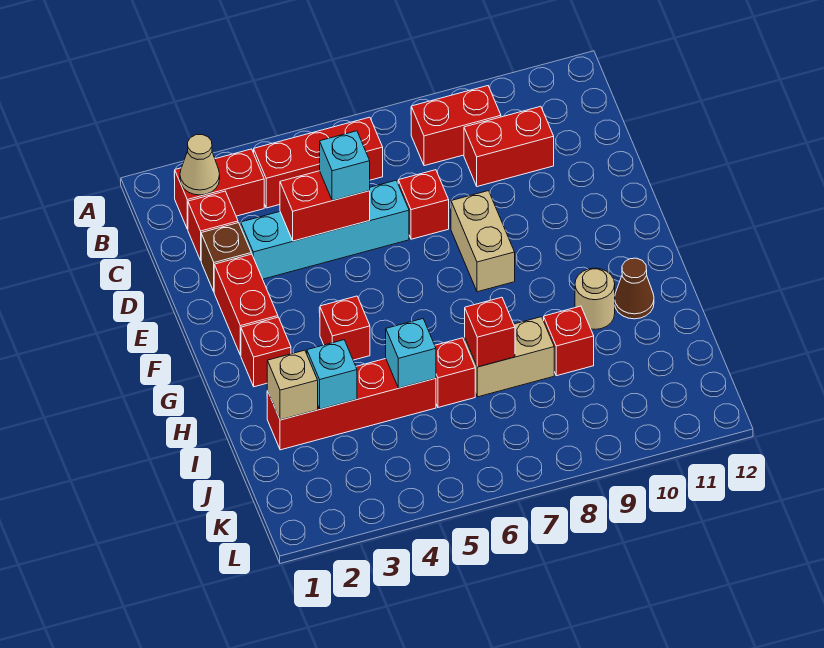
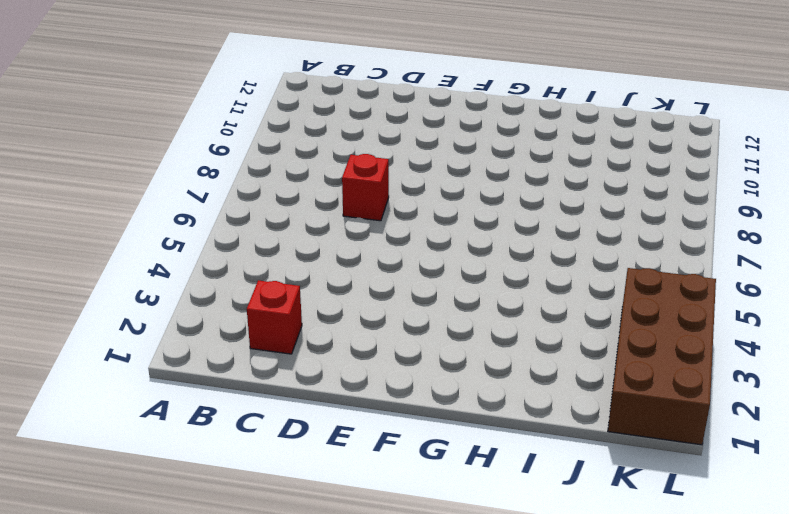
brown brick K1:L4 level 1 -> none
none -> red brick B2:B3 level 1
none -> red brick B4:B6 level 1
none -> red brick B8:B9 level 1

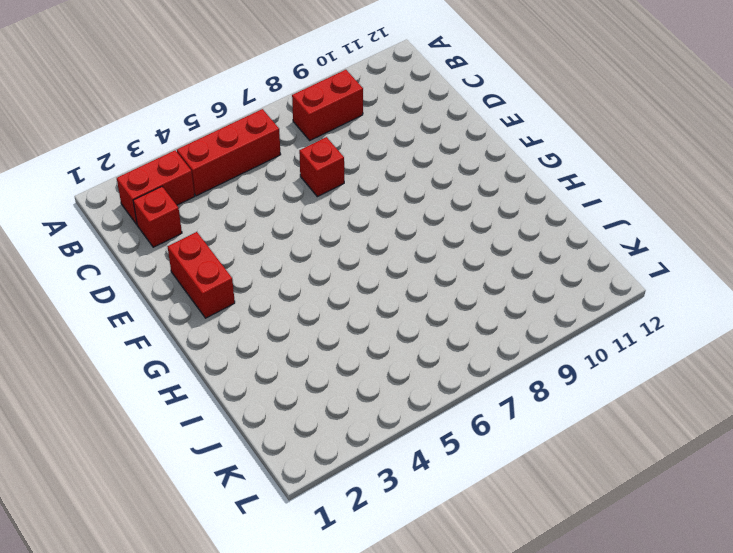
none -> red brick C9:C10 level 1
none -> brown brick D2 level 1
none -> cyan brick D3:D6 level 1

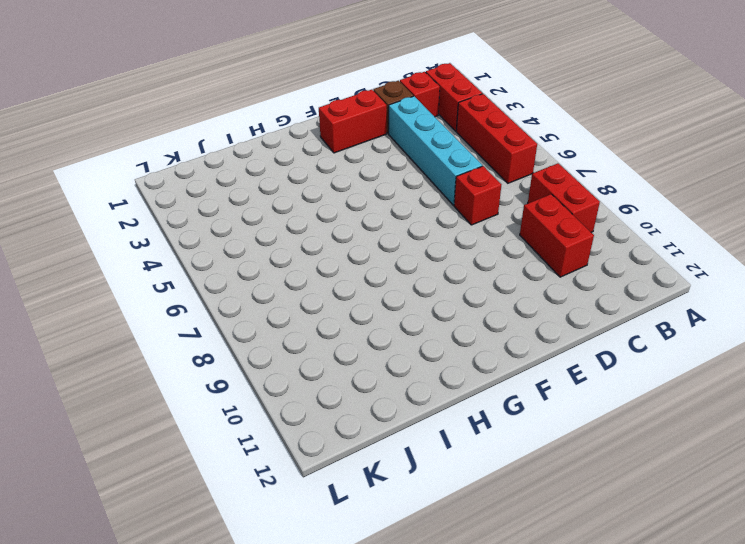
none -> tan brick E8:F8 level 1
none -> red brick G2 level 1
none -> red brick G4 level 1

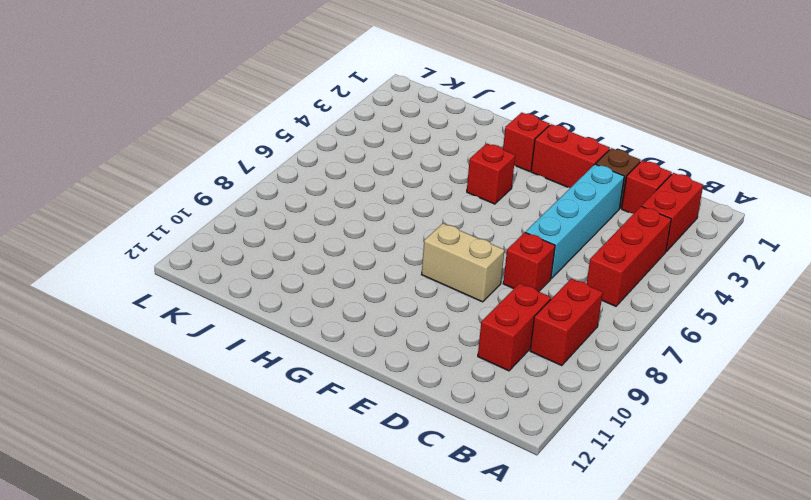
none -> tan round brick H10 level 1
none -> brown cone H11 level 1
none -> red brick I2:I5 level 1

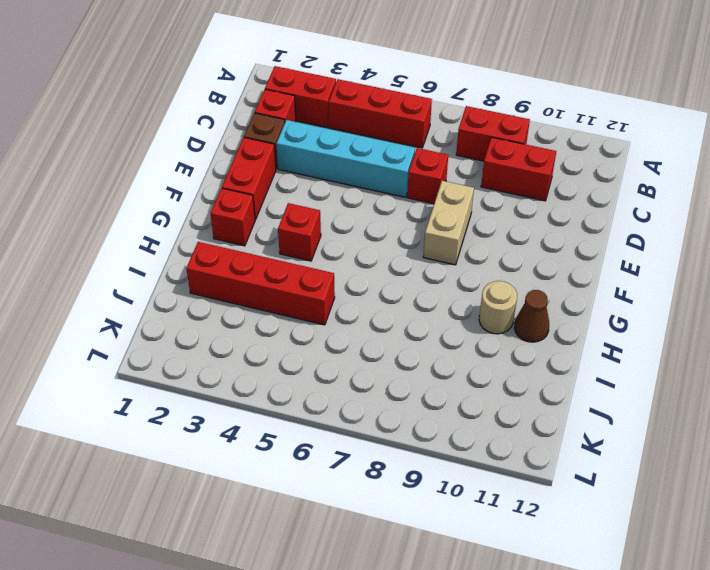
none -> red brick I6 level 1
none -> tan brick I7:I8 level 1
none -> red brick I9 level 1

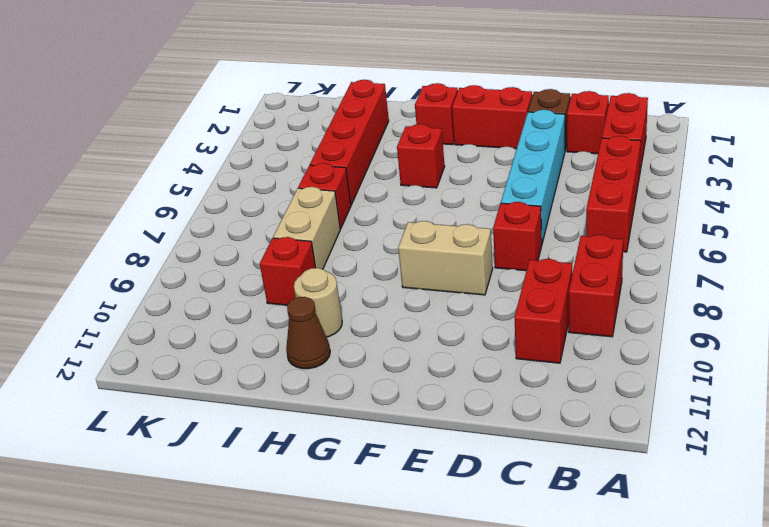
none -> tan cone B2 level 2
none -> red brick D4:D5 level 2
none -> tan brick I2 level 2

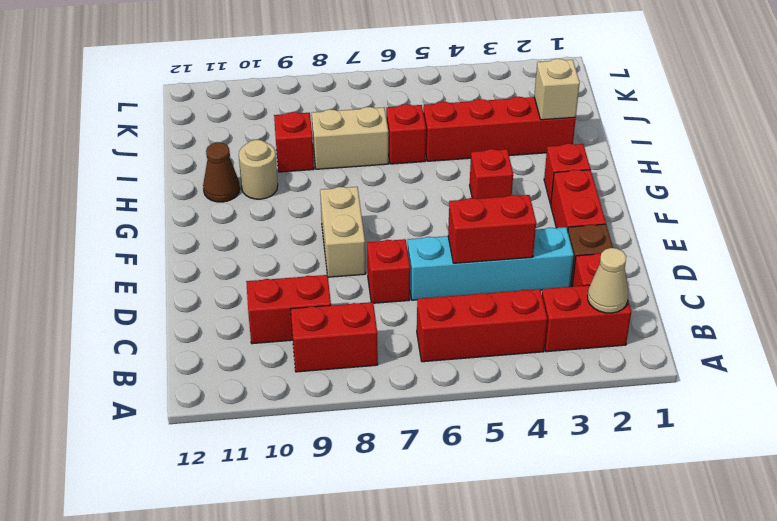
none -> cyan brick I3 level 2
none -> cyan brick I5 level 2
none -> red brick I7 level 2

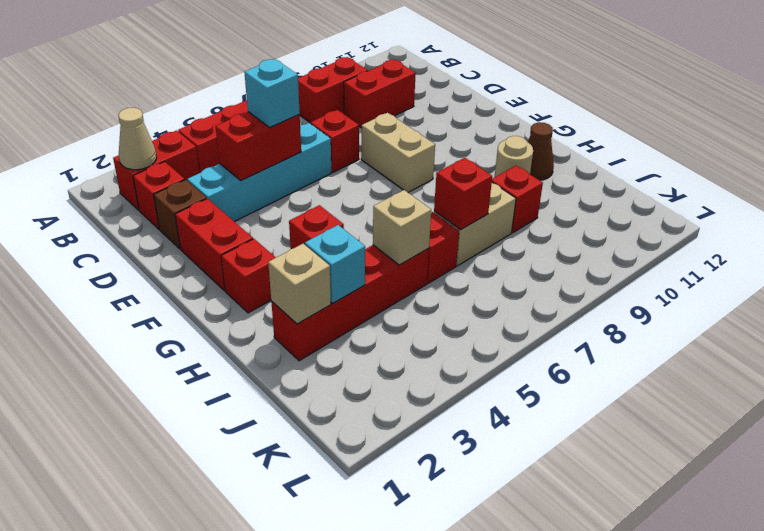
tan brick I5 level 2 -> cyan brick I5 level 2

